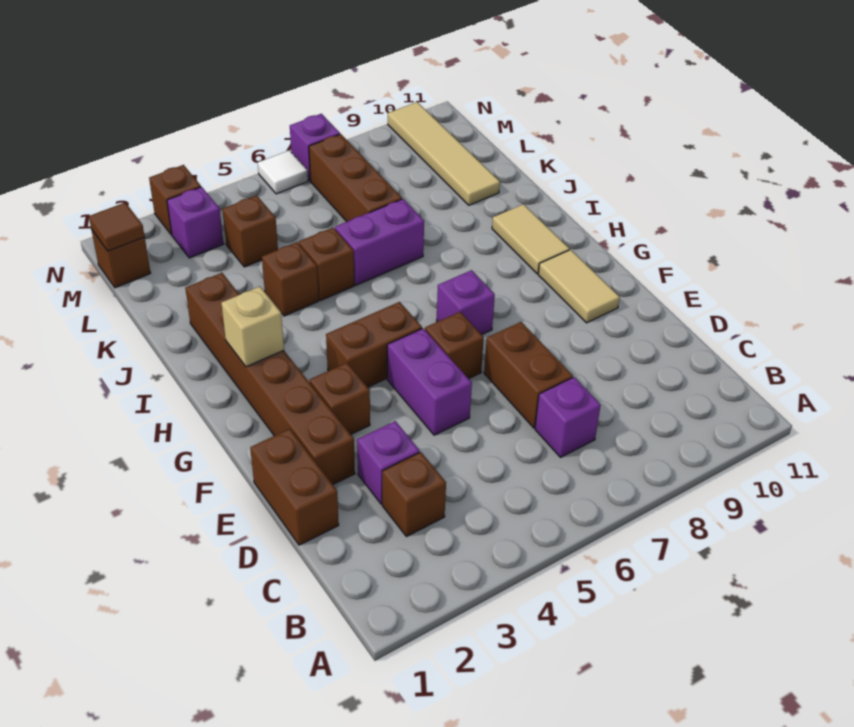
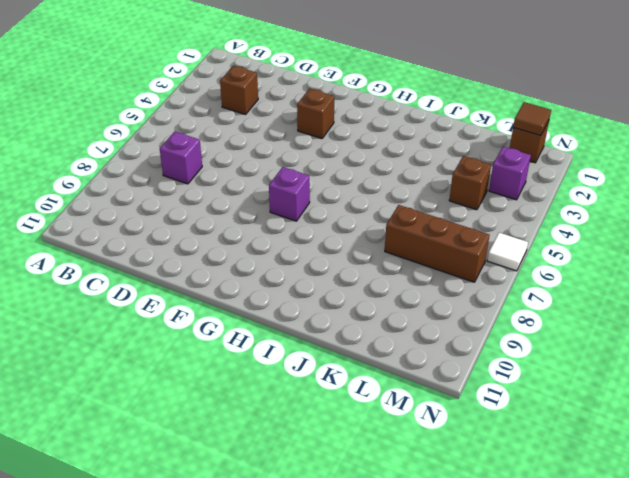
none -> brown brick D1:E1 level 1
none -> purple brick D3 level 1
none -> brown brick D7:E7 level 1

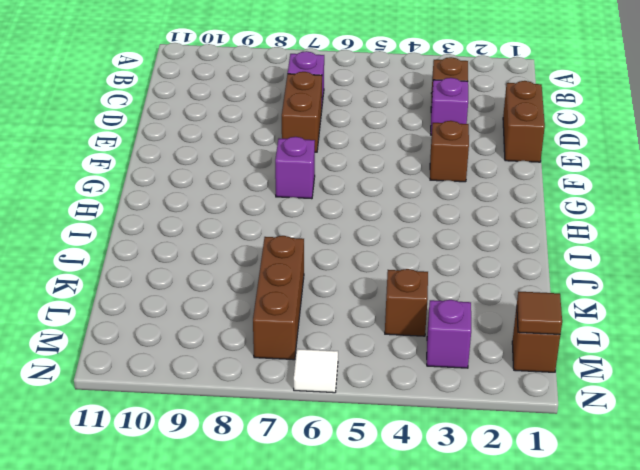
none -> brown brick E2:J2 level 1
none -> purple brick E5:F5 level 1
none -> brown brick F6 level 1

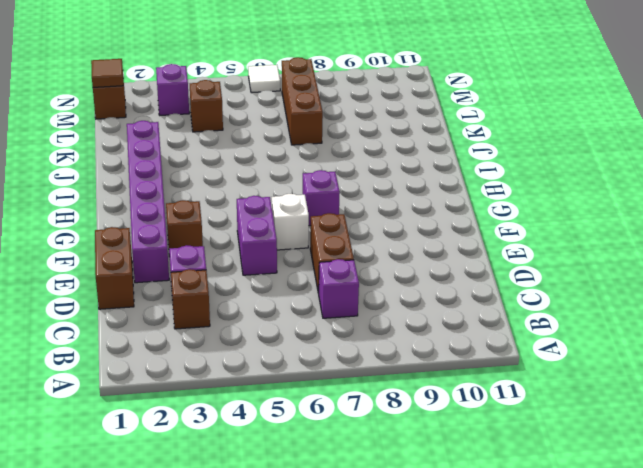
purple brick E2:J2 level 1 -> brown brick E2:J2 level 1
white brick F6 level 1 -> brown brick F6 level 1
none -> tan tile F10:G10 level 1
none -> brown brick G4:G5 level 1
none -> tan tile H10:I10 level 1

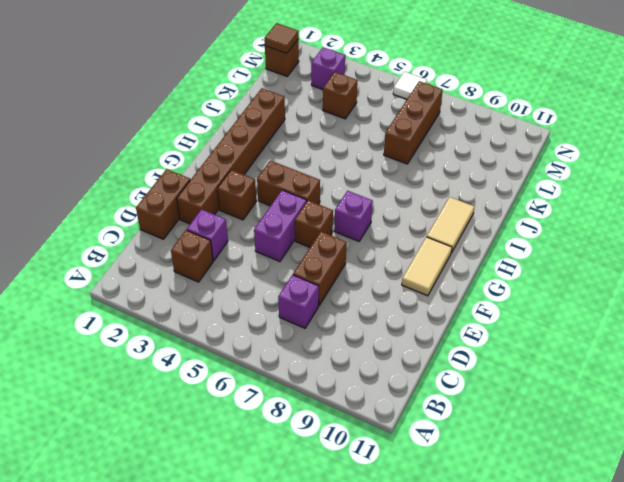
none -> brown brick J4 level 1
none -> brown brick J5 level 1
none -> purple brick J6:J7 level 1

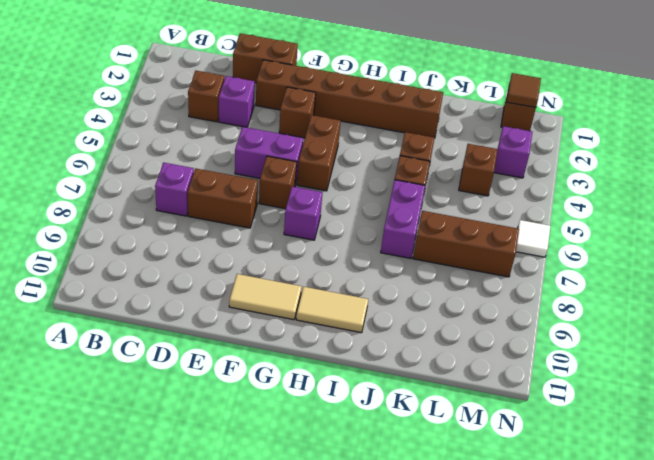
none -> tan tile K10:N10 level 1
none -> brown brick N3 level 1
none -> purple brick N7 level 1

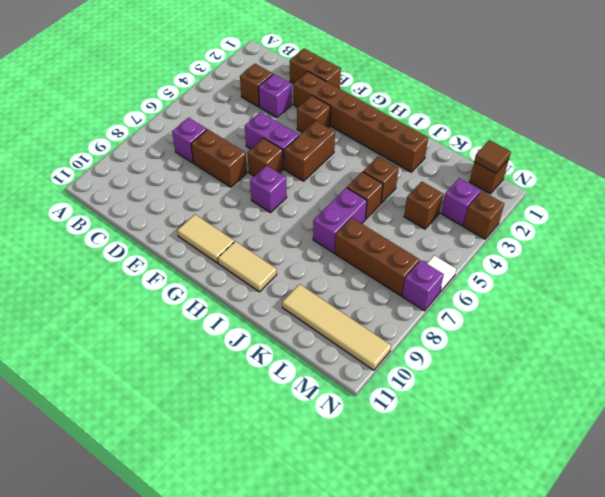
none -> tan brick H2 level 2

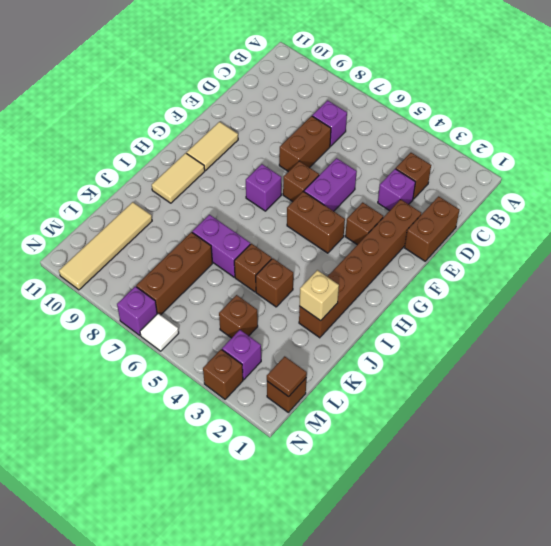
tan brick J2 level 2 -> tan brick H2 level 2

